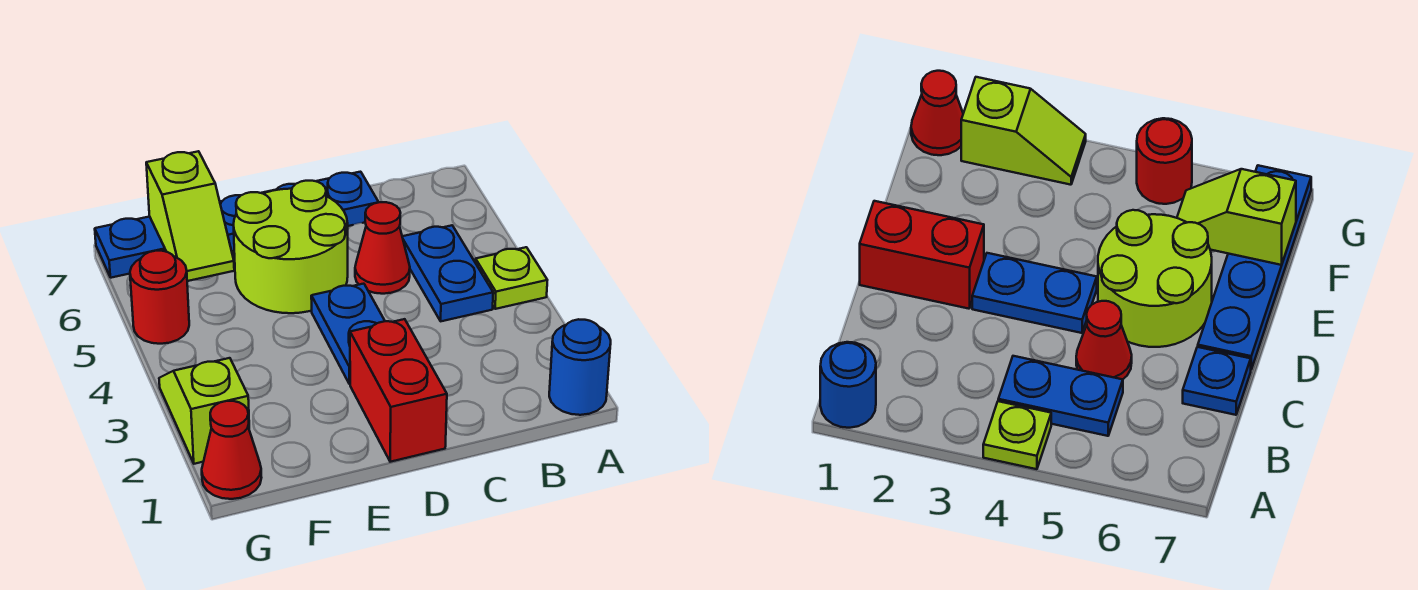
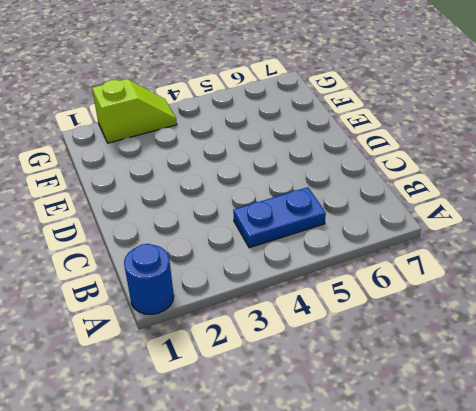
none -> lime plate A4 level 1
none -> red cone C5 level 1
none -> blue plate C7 level 1

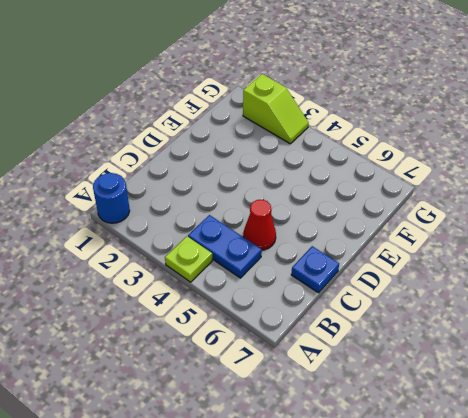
none -> red brick D1:D2 level 1
none -> blue plate D3:D4 level 1
none -> lime round brick D5:E6 level 1

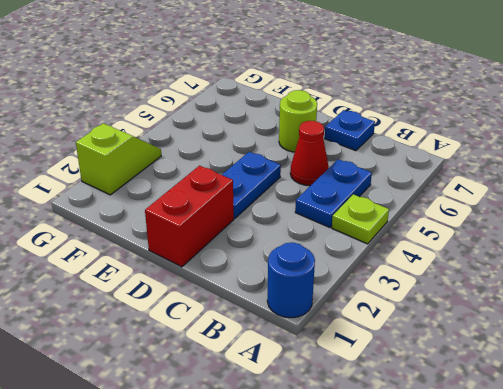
lime round brick D6 level 1 -> lime round brick D5:E6 level 1
none -> blue plate D7:G7 level 1
none -> red cone G1 level 1
none -> red round brick G5 level 1

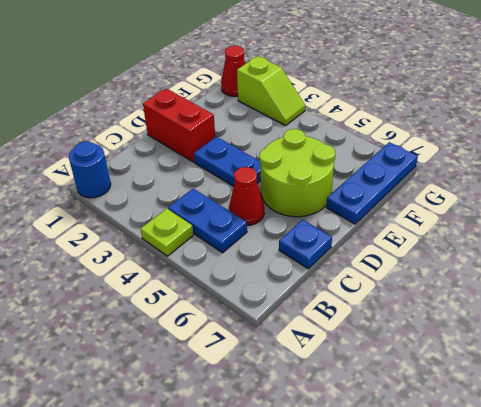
blue plate E7:G7 level 1 -> blue plate D7:G7 level 1
none -> red round brick G5 level 1
none -> lime slope F6:F7 level 2 top 7

